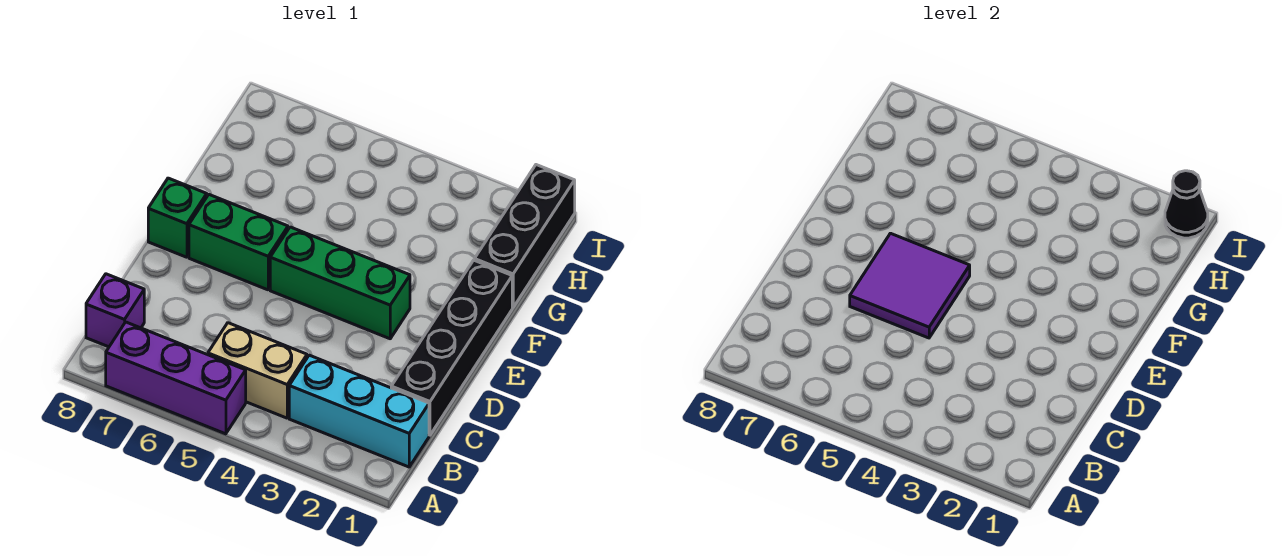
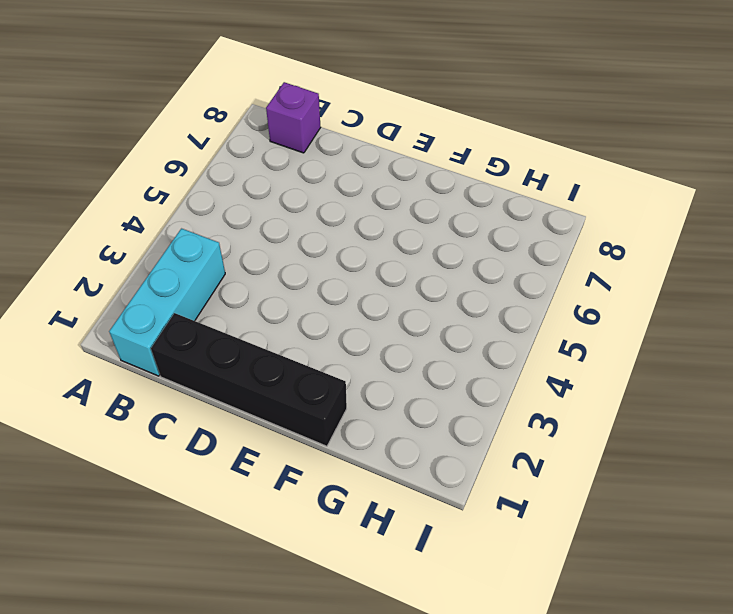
none -> purple brick A5:A7 level 1
none -> tan brick B4:B5 level 1

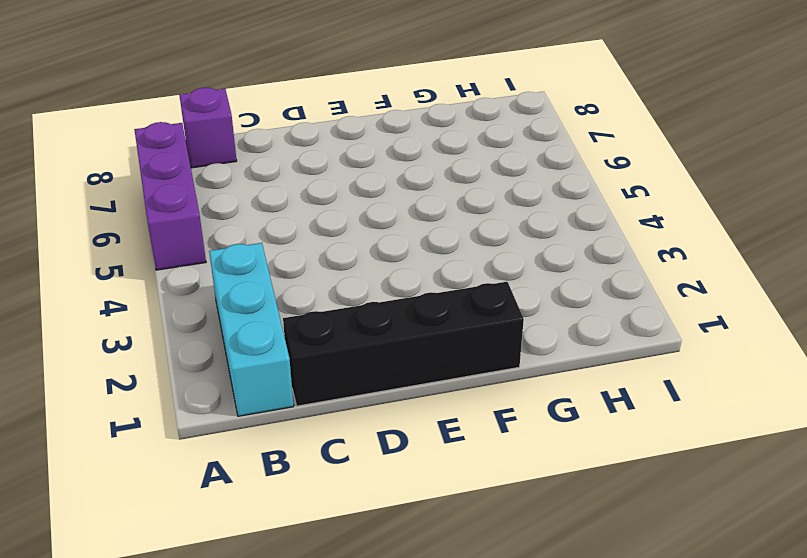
none -> tan brick B4:B5 level 1
none -> green brick E3:E5 level 1

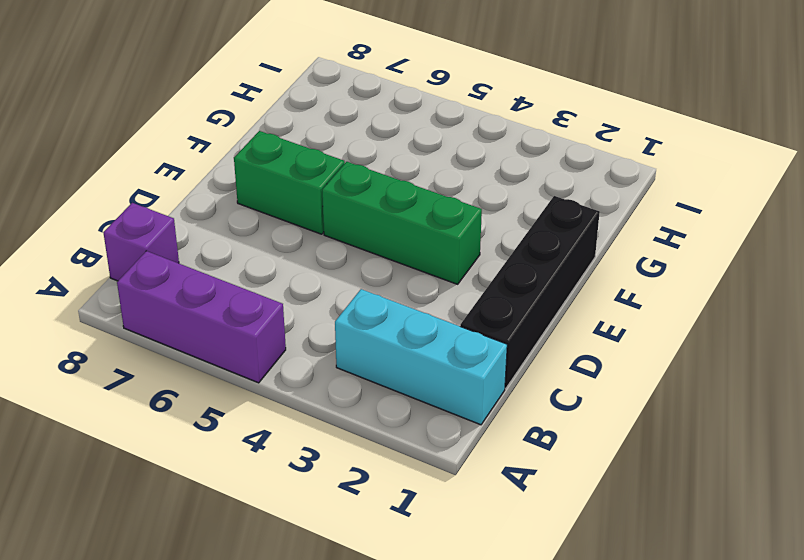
none -> tan brick B4:B5 level 1
none -> green brick E8 level 1

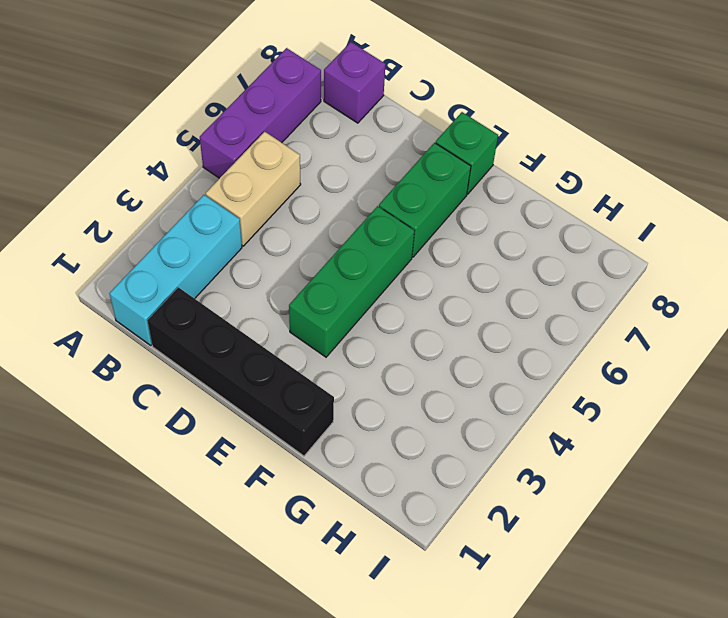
none -> black brick G1:I1 level 1
none -> purple tile D5:E6 level 2

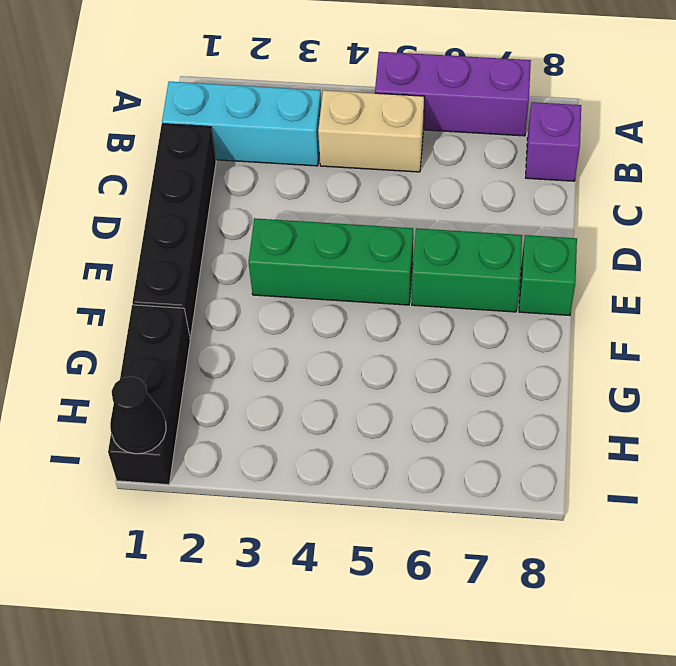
none -> purple tile D5:E6 level 2

